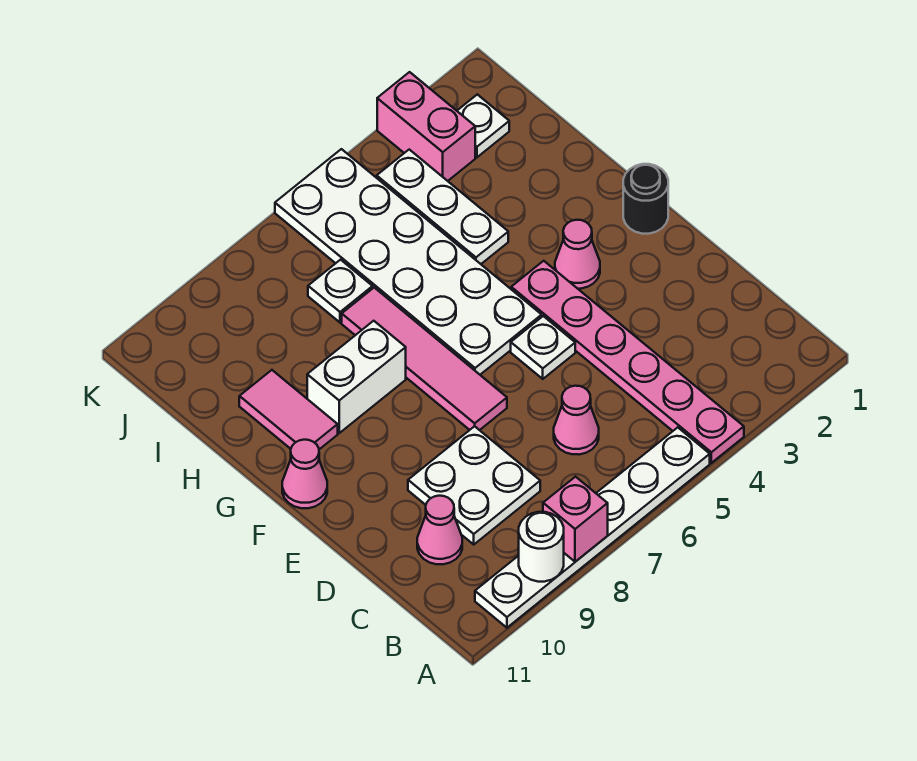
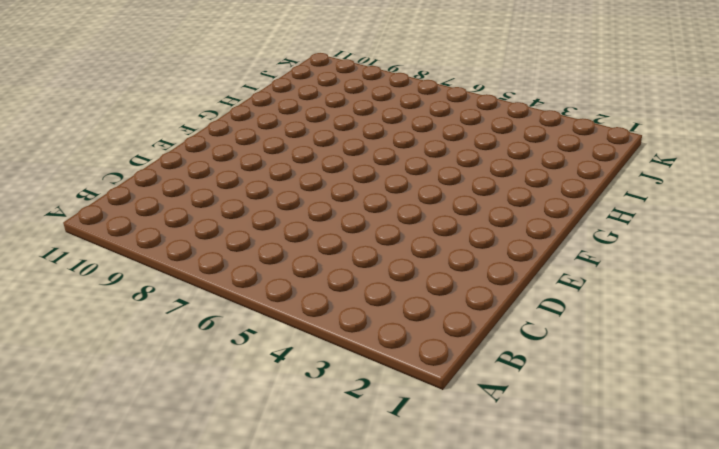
none -> pink plate A4:F4 level 1
none -> white plate A5:A10 level 1
none -> pink cone C6 level 1

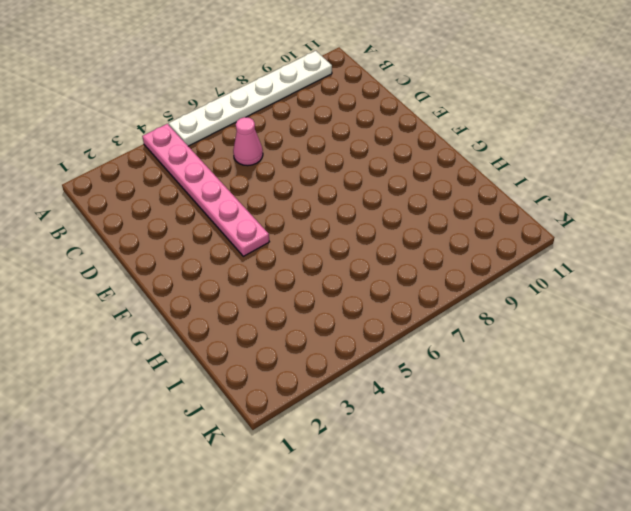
none -> white plate C8:D9 level 1
none -> pink cone C10 level 1
none -> white plate E5 level 1

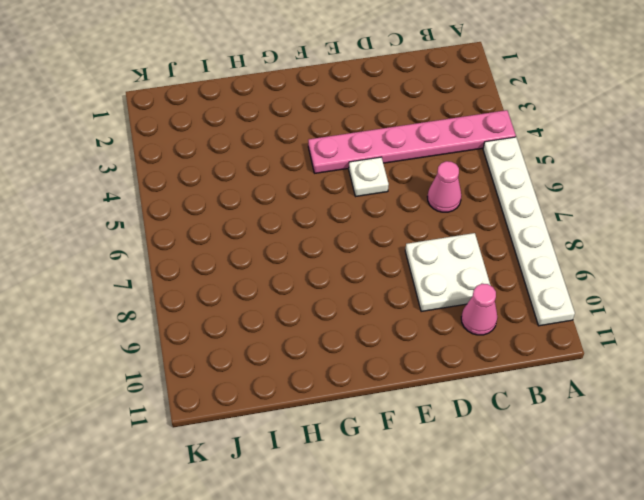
none -> pink tile E7:H7 level 1
none -> black round brick F1 level 1
none -> pink cone F3 level 1

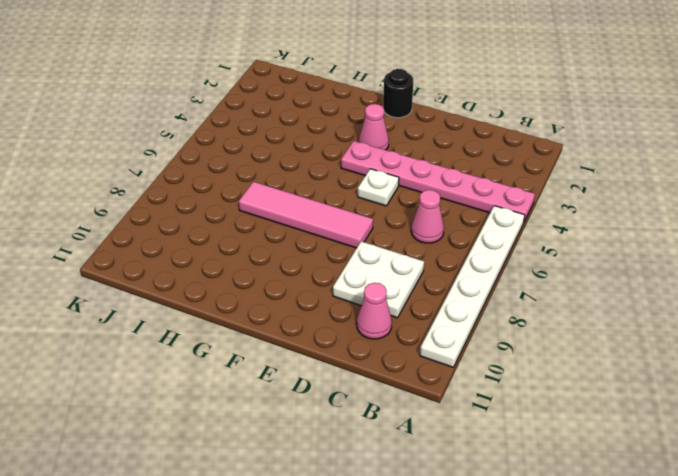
none -> white plate F5:K6 level 1
none -> pink cone F11 level 1
none -> white brick G8:G9 level 1

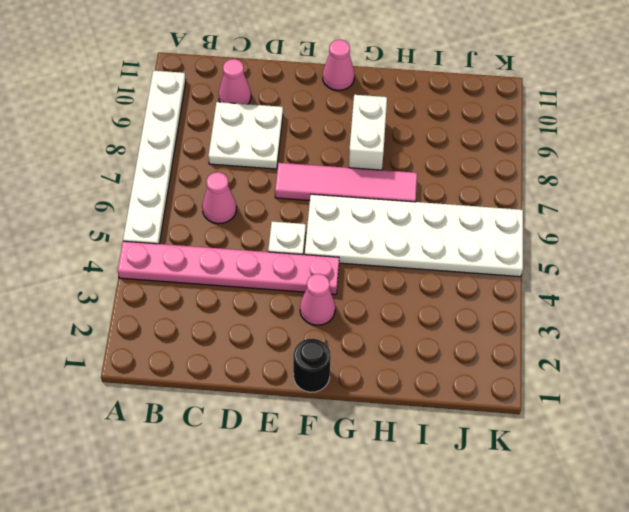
none -> pink tile G10:H10 level 1
none -> white plate H4:J4 level 1
none -> white plate I7 level 1

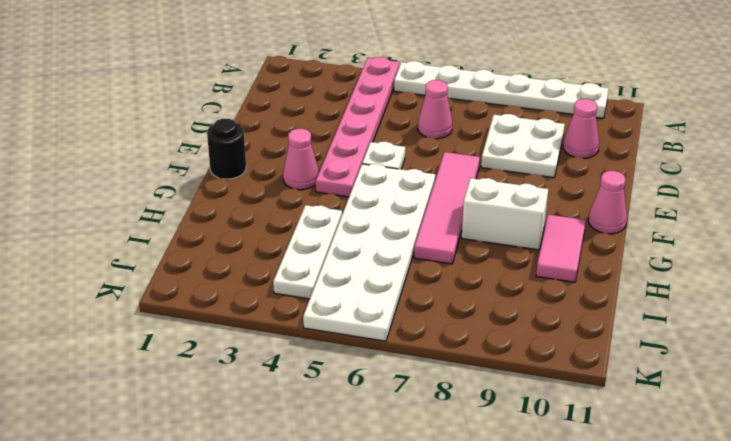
none -> white plate I7 level 1
none -> white plate J2 level 1
none -> pink brick J3:K3 level 1

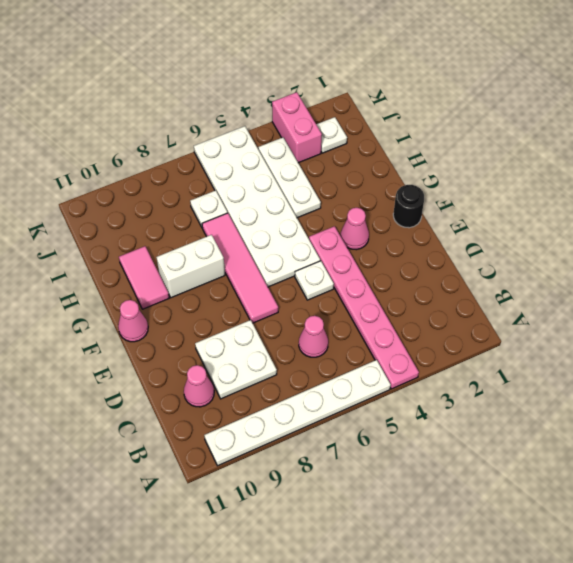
none -> pink brick A8 level 2
none -> white round brick A9 level 2

